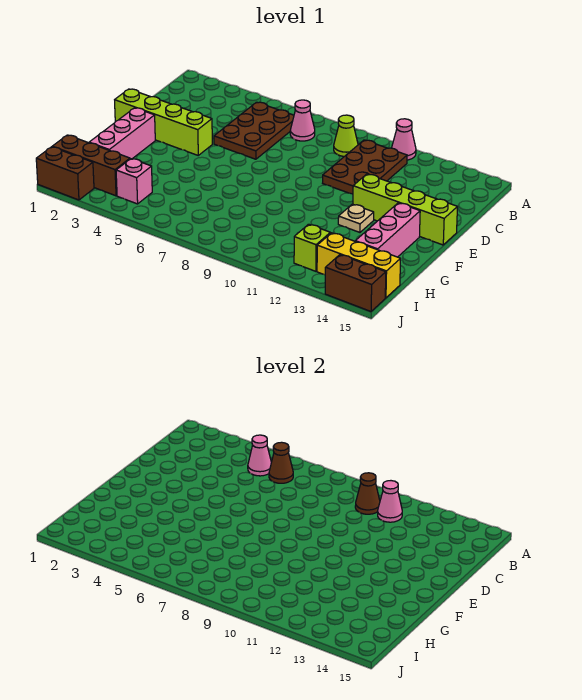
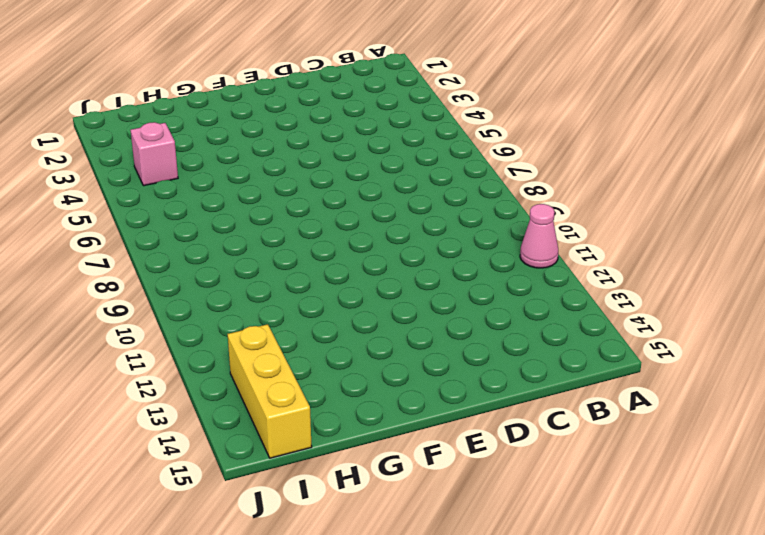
none -> brown plate B5:D6 level 1
none -> pink cone B7 level 1
none -> lime cone B9 level 1

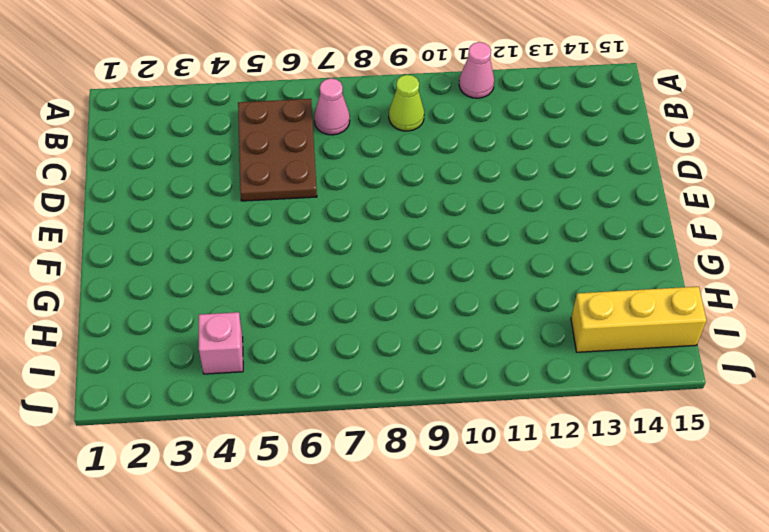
none -> brown plate B10:D11 level 1
none -> lime brick E1:E4 level 1
none -> lime brick E12:E15 level 1

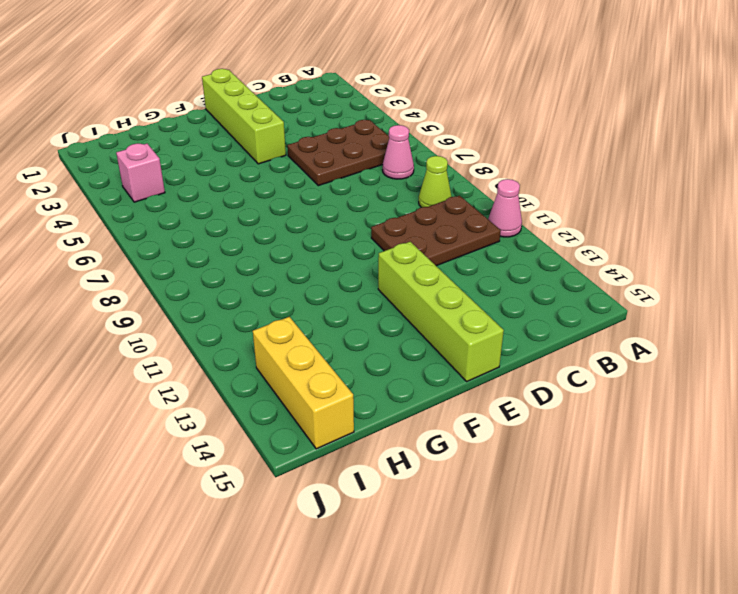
none -> pink brick F2:H2 level 1
none -> tan plate F12 level 1
none -> pink brick F14:H14 level 1

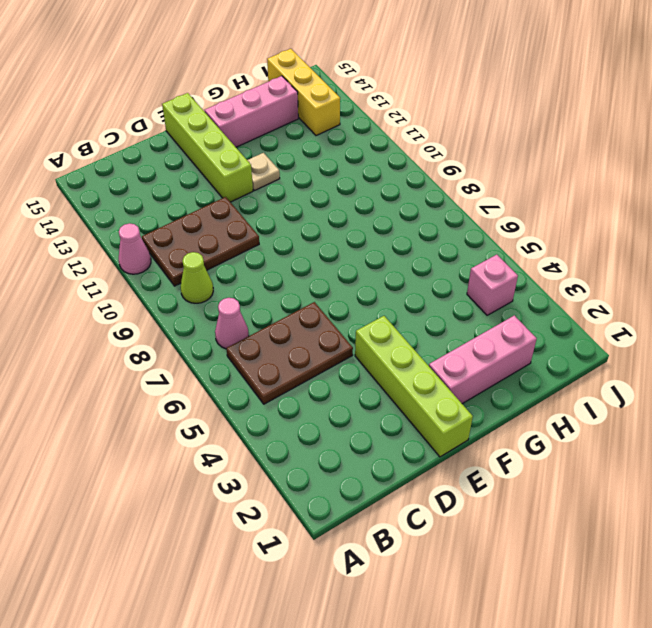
none -> brown brick I1:I3 level 1
none -> lime brick I12 level 1
none -> brown brick J1:J2 level 1

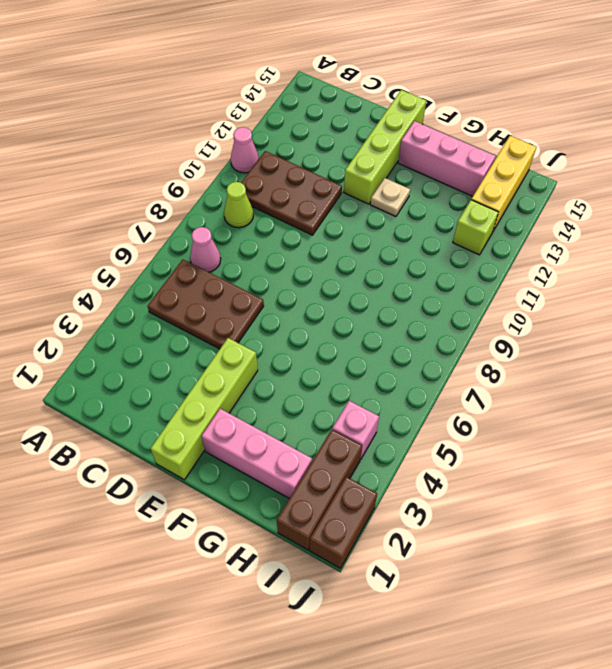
none -> brown brick J14:J15 level 1
none -> pink cone B5 level 2
none -> brown cone B6 level 2

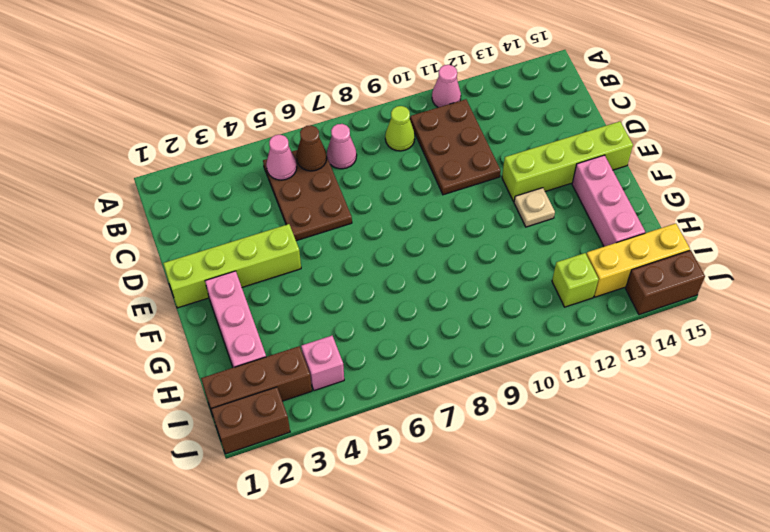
none -> brown cone B10 level 2
none -> pink cone B11 level 2

